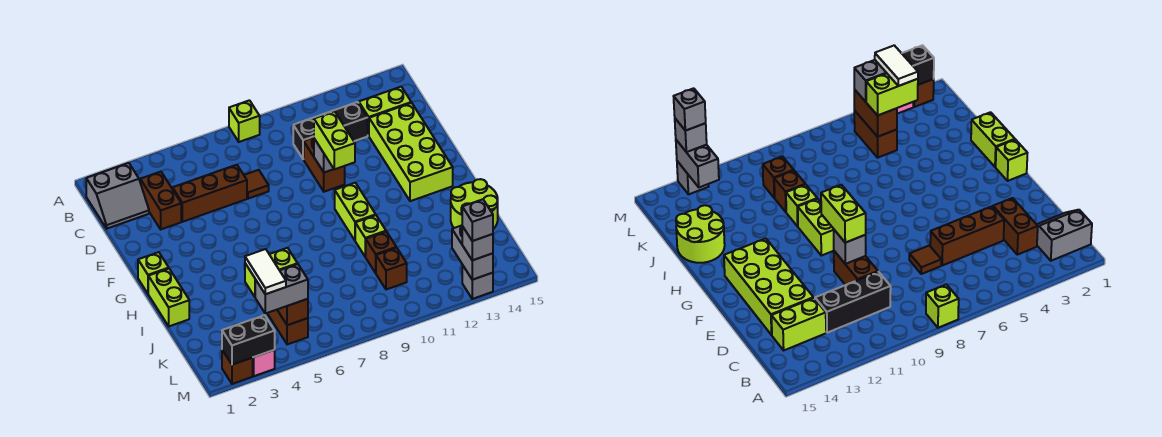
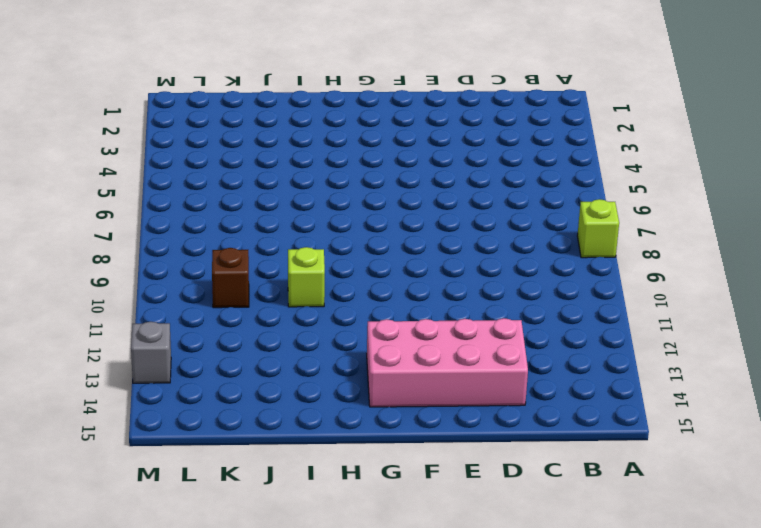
pink brick D13:G14 level 1 -> lime brick D13:G14 level 1
none -> grey slope B1:C2 level 1 top B
none -> brown brick C3:D3 level 1
none -> black brick C10:C12 level 1
none -> lime brick C13:C14 level 1

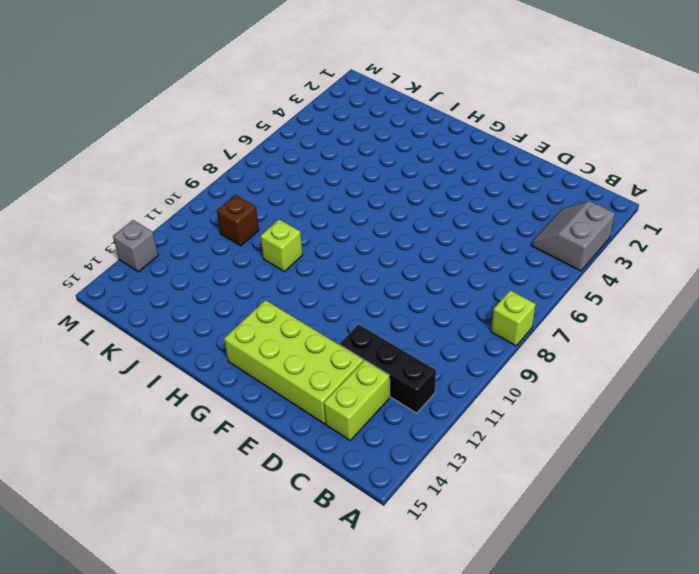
grey slope A3:B4 level 1 top A -> grey slope B1:C2 level 1 top B
black brick B12:D12 level 1 -> black brick C10:C12 level 1
none -> brown brick C3:D3 level 1
none -> brown brick D4:D6 level 1
none -> brown tile D7 level 1
none -> brown brick D10:E10 level 1

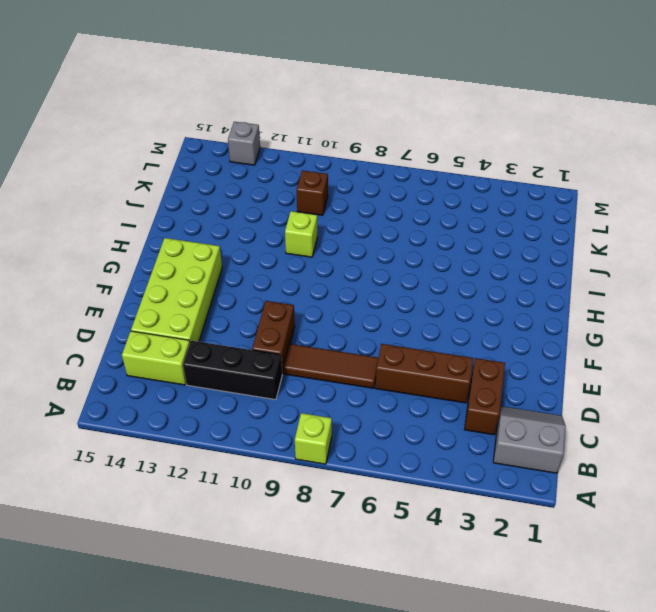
brown tile D7:D9 level 1 -> brown tile D7 level 1
none -> lime brick G1 level 1
none -> lime brick G10:H10 level 1
none -> lime brick H1:I1 level 1
none -> lime round brick I14:J15 level 1

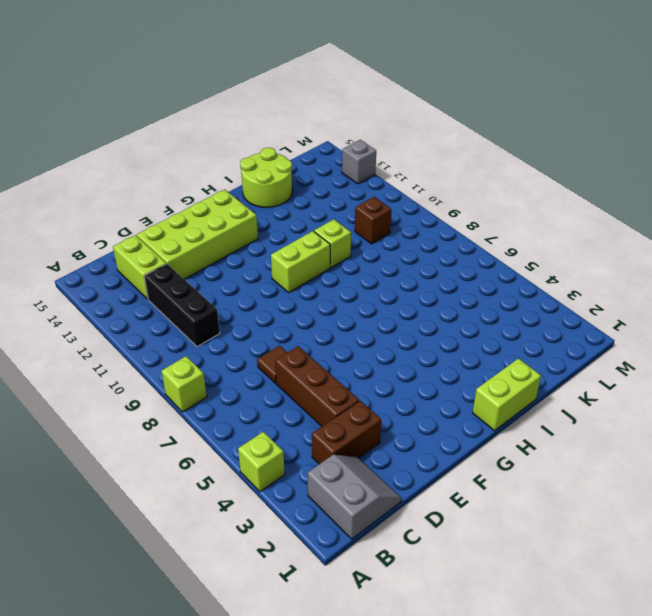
lime brick A4 level 1 -> lime brick G1 level 1
none -> brown brick D10:E10 level 1
none -> brown brick J10 level 1
none -> brown brick K5:L5 level 1
none -> brown brick M2 level 1

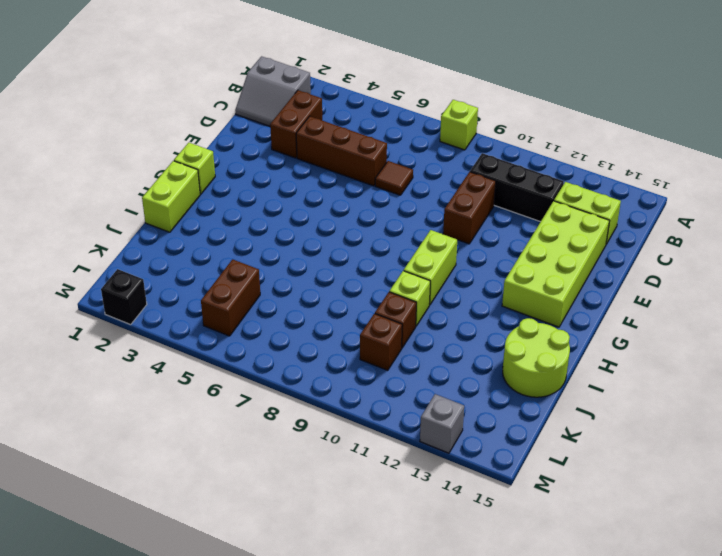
black brick M2 level 1 -> brown brick M2 level 1
none -> pink brick M3 level 1
none -> grey brick E10 level 2
none -> brown brick K5:L5 level 2
none -> grey brick L13:M13 level 2

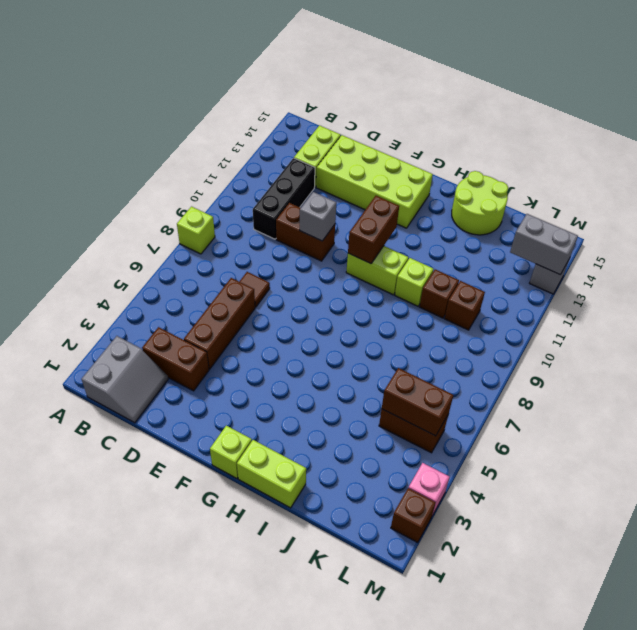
brown brick G10:G11 level 2 -> none
none -> black brick M2:M3 level 2
none -> lime brick E10:F10 level 3
none -> lime brick K4:K5 level 3
none -> grey brick L4:L5 level 3

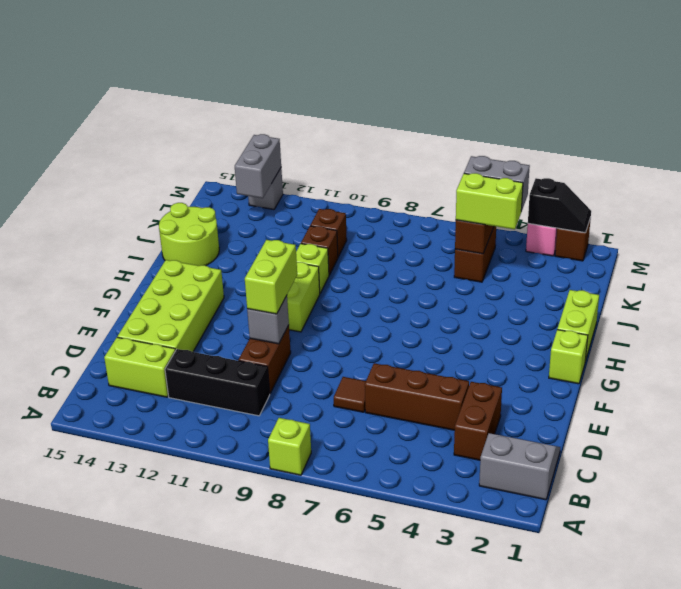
black slope M2:M3 level 2 top 3 -> black brick M2:M3 level 2
none -> grey brick M13 level 3
none -> white tile K4:L4 level 4
none -> grey brick M13 level 4

